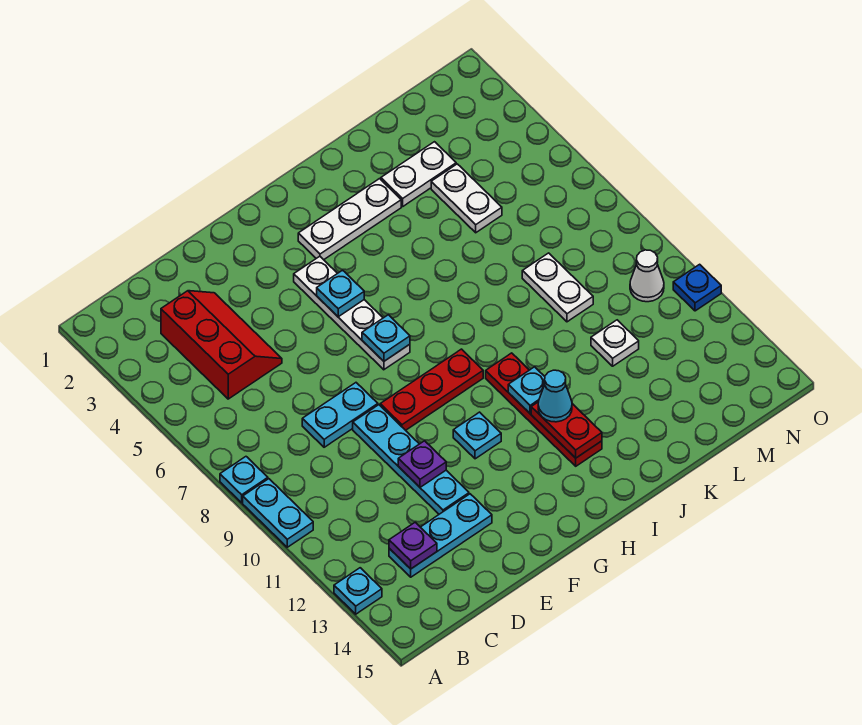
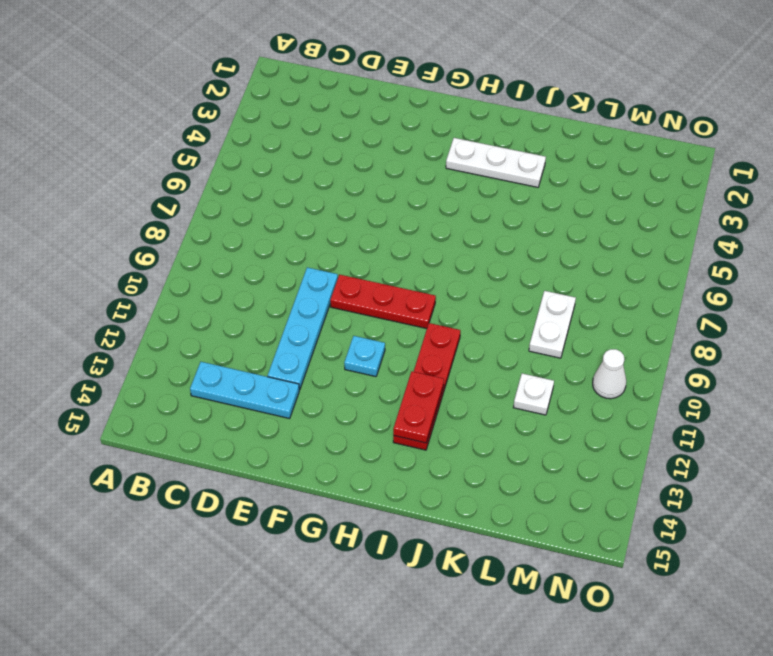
none -> cyan plate A8 level 1
none -> cyan plate A9:A10 level 1
none -> cyan plate A13 level 1

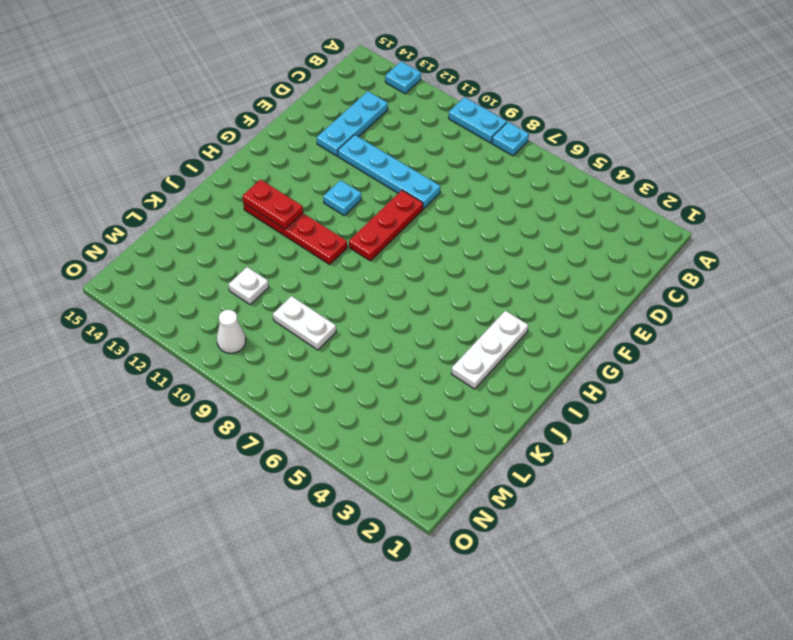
none -> red slope C3:D5 level 1 top C
none -> cyan plate D8:E8 level 1
none -> white plate G4:G7 level 1

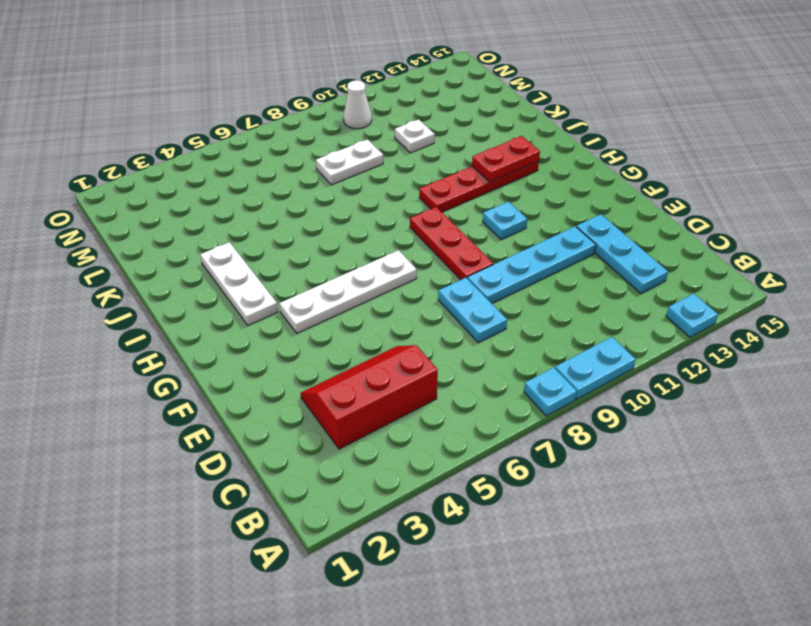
none -> white plate K3:L3 level 1
none -> white plate L4:L5 level 1
none -> blue plate O11 level 1

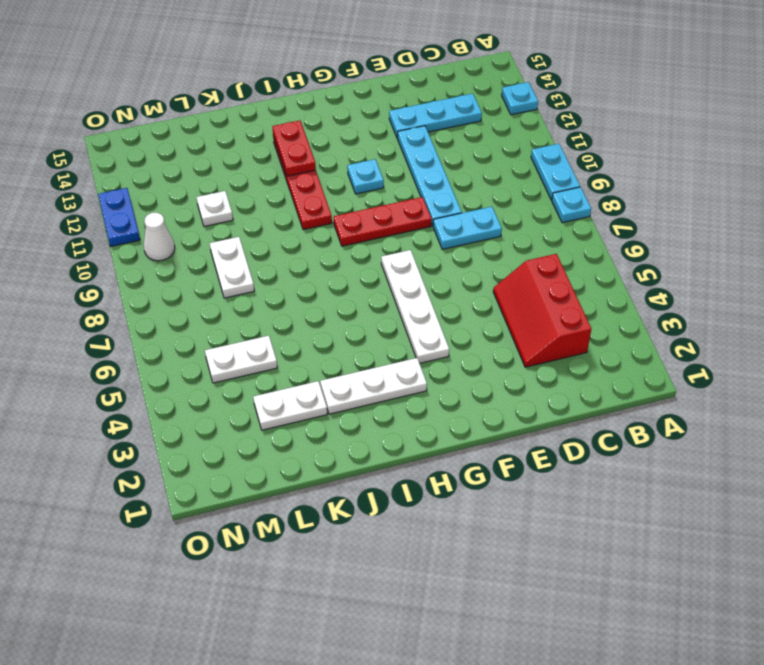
white plate L5:M5 level 1 -> white plate L4:L5 level 1
blue plate O11:O12 level 1 -> blue plate O11 level 1
none -> purple plate C13 level 2
none -> purple plate E11 level 2
none -> cyan plate G5 level 2

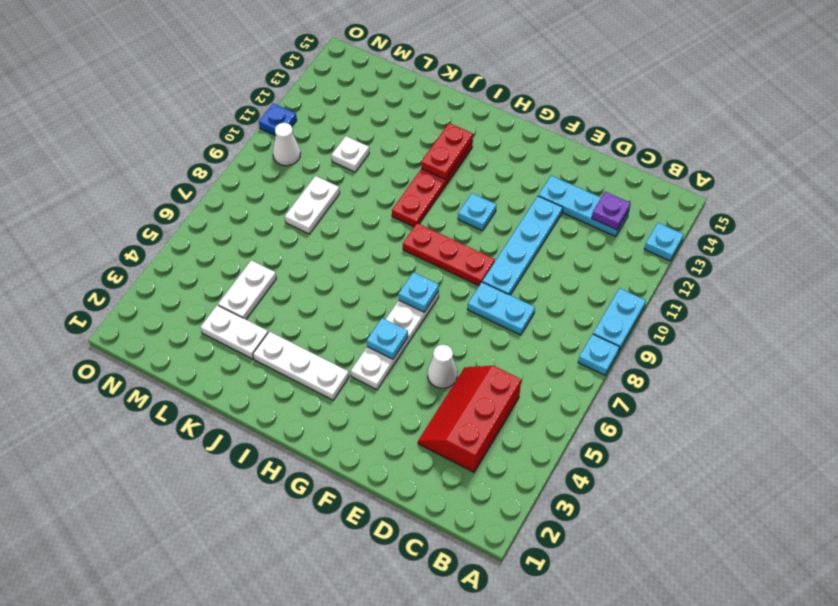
white cone E5 level 1 -> none
none -> purple plate E11 level 2
none -> cyan plate I11 level 2
none -> cyan cone I12 level 3

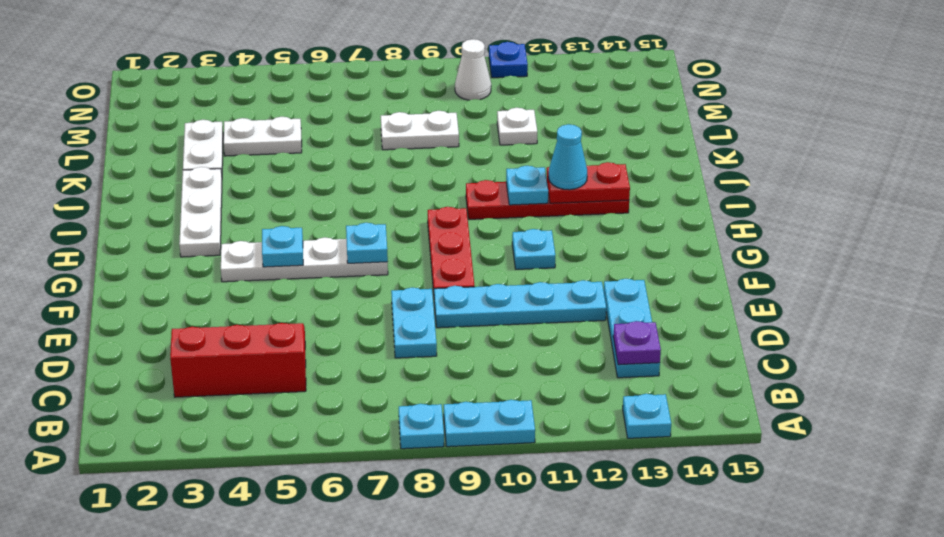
none -> purple plate E11 level 2

